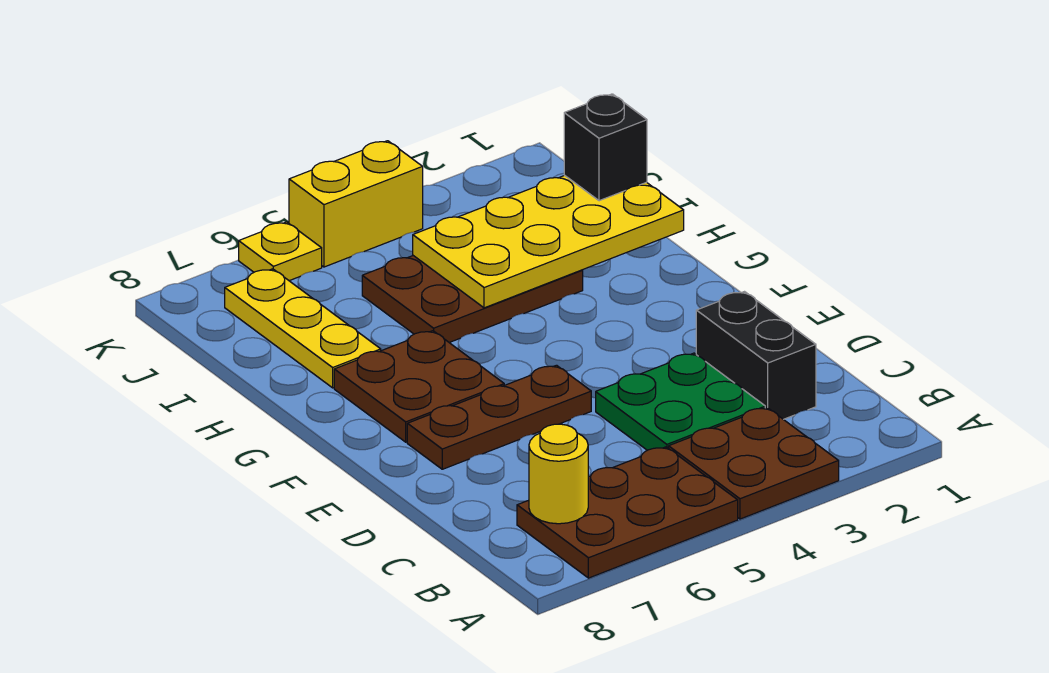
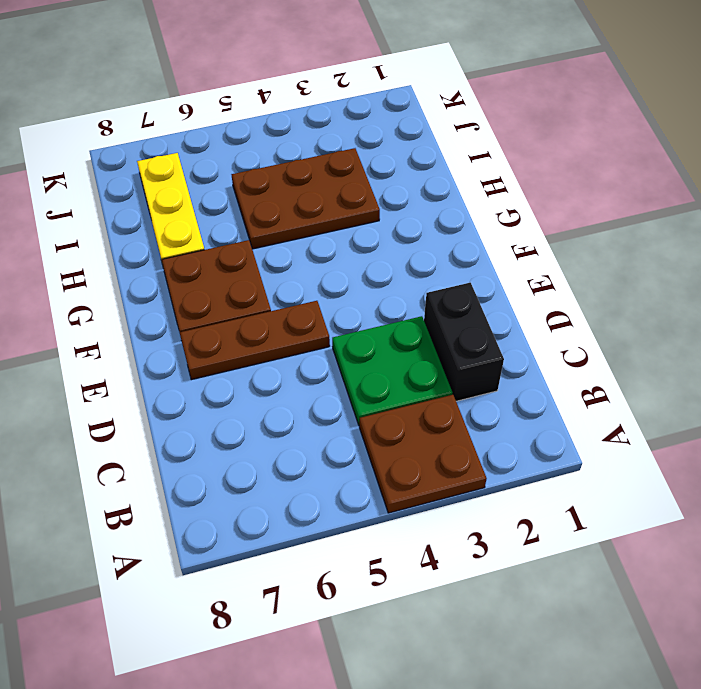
none -> brown plate A5:B7 level 1
none -> yellow brick K4:K5 level 1
none -> yellow plate K6 level 1

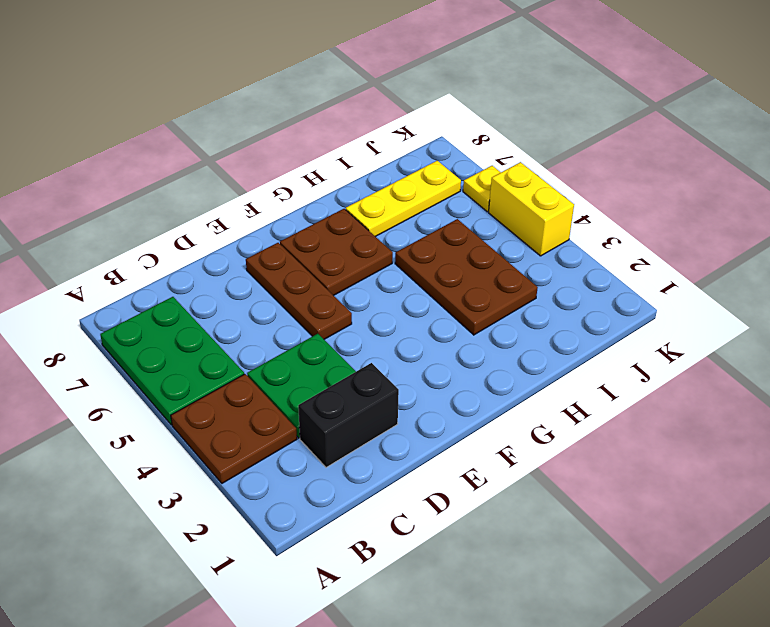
green plate A5:B7 level 1 -> brown plate A5:B7 level 1
none -> yellow round brick B7 level 2
none -> yellow plate H1:I4 level 2
none -> black brick I1 level 3

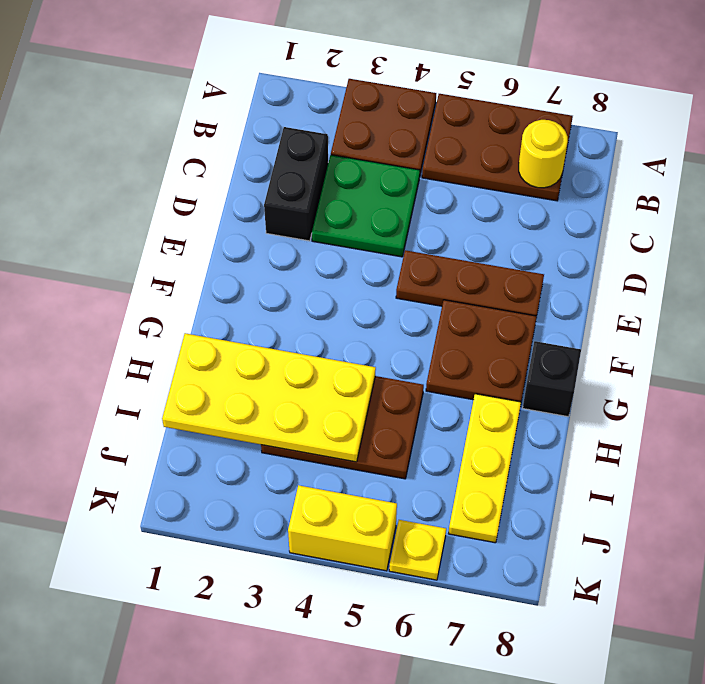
black brick G8 level 1 -> black brick I1 level 3

